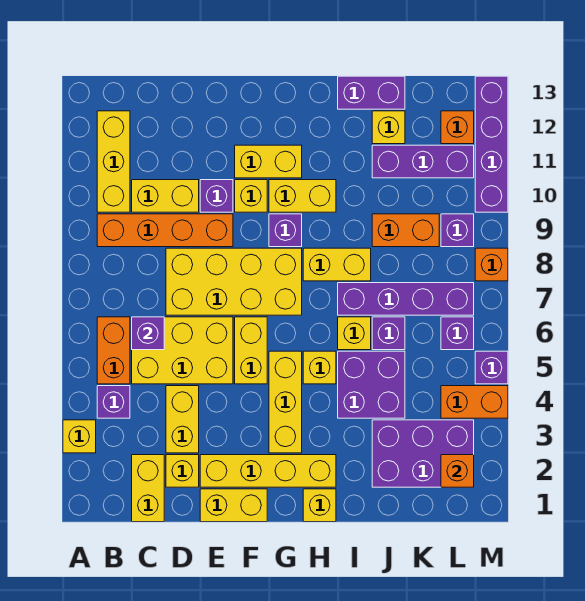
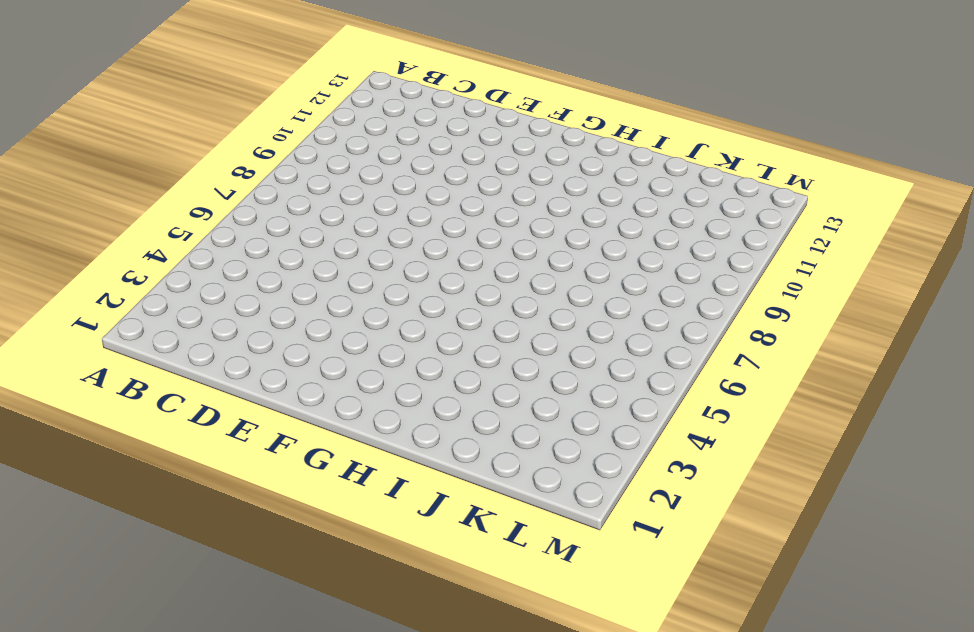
none -> yellow brick A3 level 1
none -> purple brick B4 level 1
none -> orange brick B5:B6 level 1
none -> orange brick B9:E9 level 1

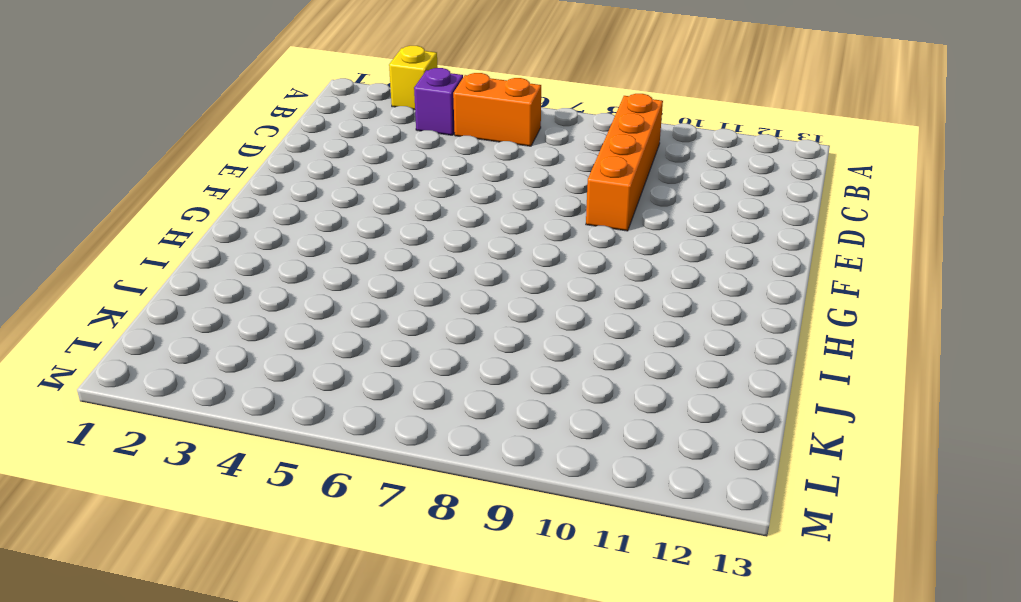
none -> yellow brick B10:B12 level 1
none -> yellow brick C1:C2 level 1
none -> yellow brick C5:E6 level 1
none -> yellow brick C10:D10 level 1

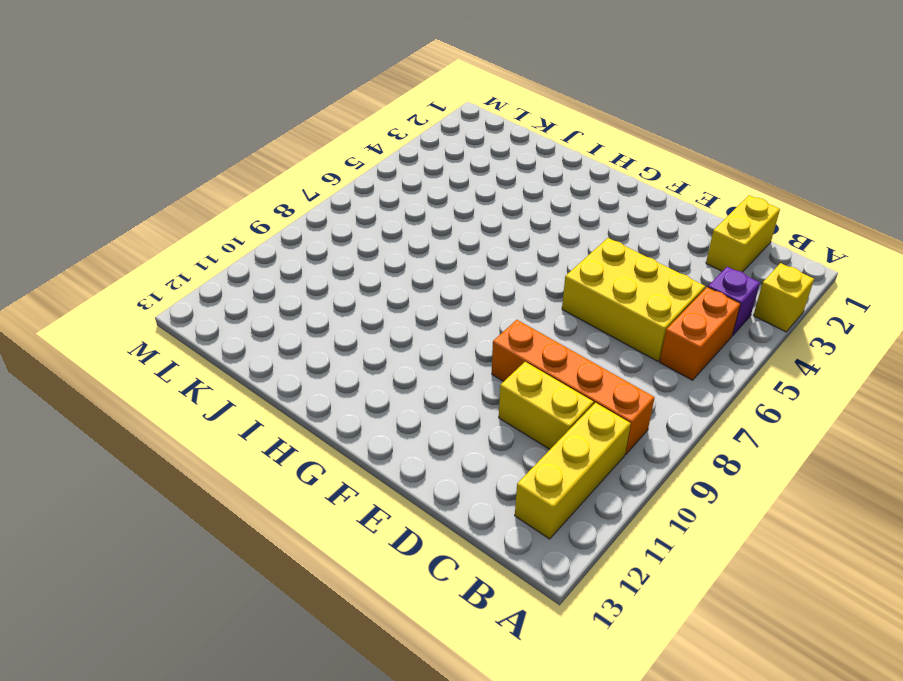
none -> yellow brick D2 level 1
none -> yellow brick D3:D4 level 1
none -> yellow brick D7:G8 level 1
none -> yellow brick E1:F1 level 1

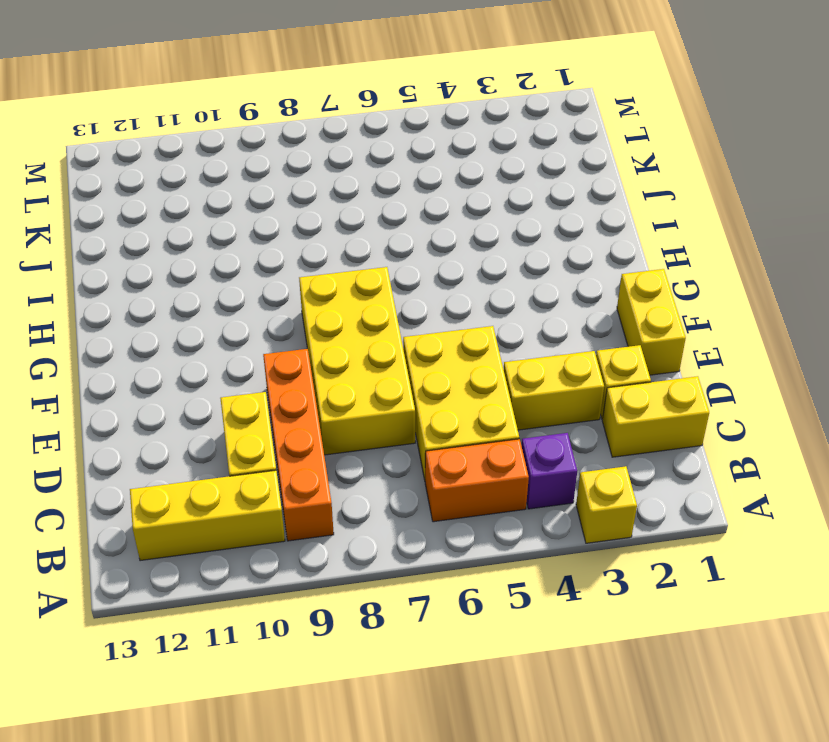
none -> yellow brick E2:H2 level 1
none -> purple brick E10 level 1
none -> yellow brick F5:F6 level 1
none -> yellow brick F10 level 1

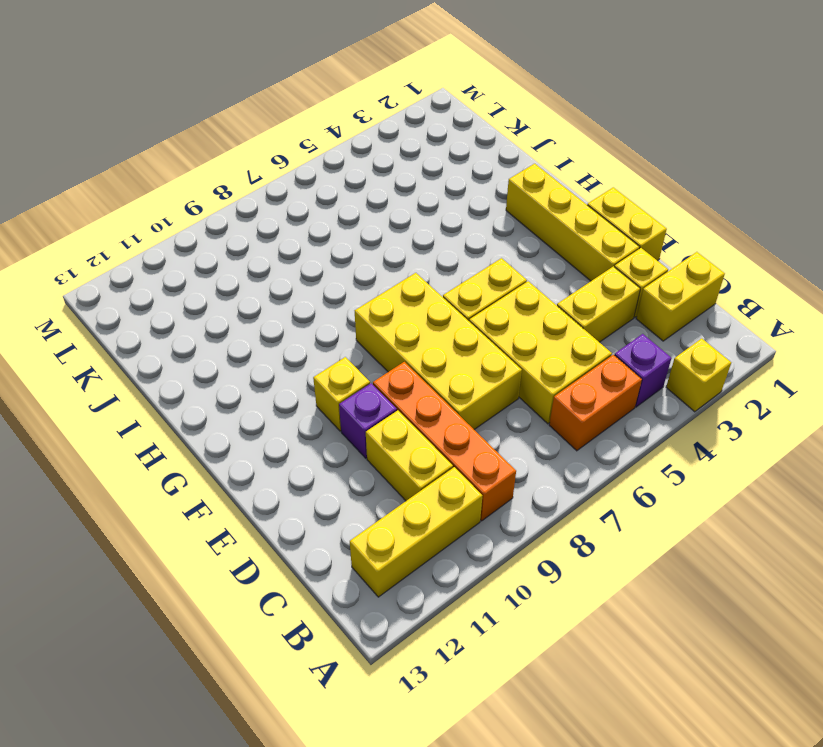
none -> yellow brick F11:G11 level 1
none -> yellow brick G3:G5 level 1
none -> purple brick G9 level 1
none -> yellow brick G10:H10 level 1

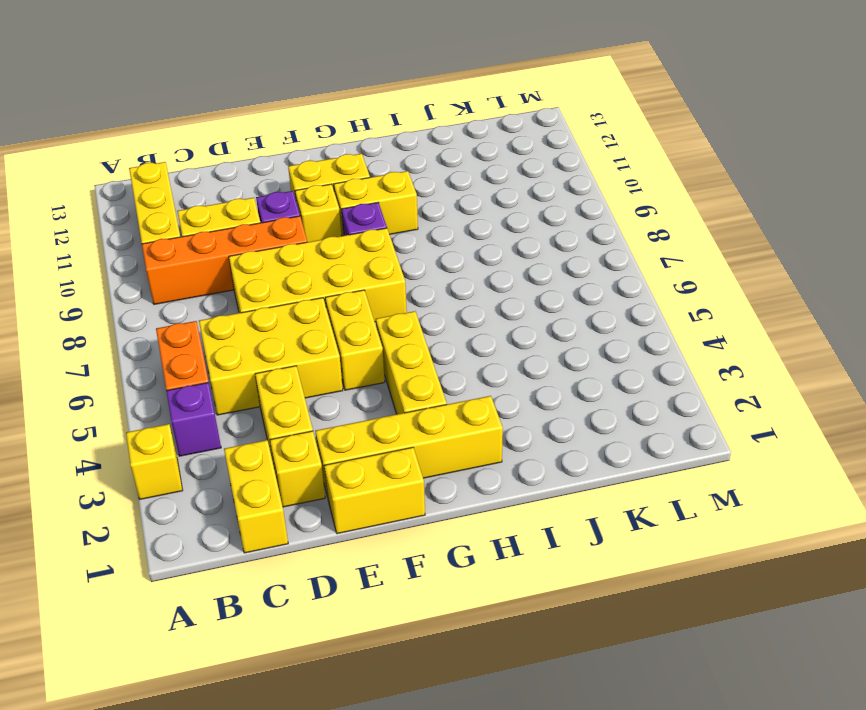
none -> yellow brick H1 level 1
none -> yellow brick H5 level 1
none -> yellow brick H8:I8 level 1
none -> purple brick I4:J5 level 1

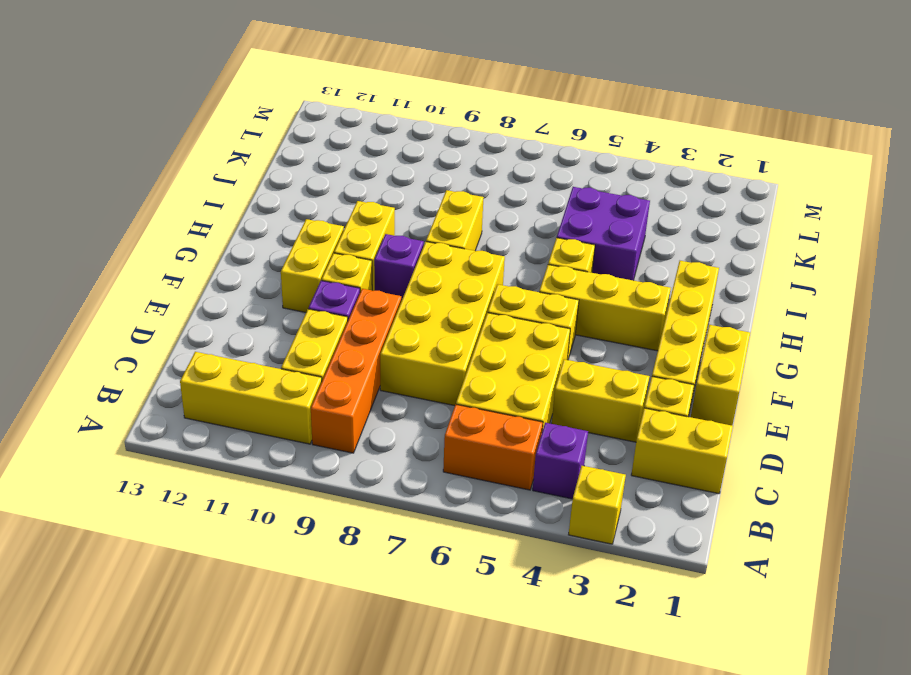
none -> yellow brick H1 level 1
none -> yellow brick I6 level 1
none -> purple brick I7:L7 level 1
none -> purple brick I13:J13 level 1

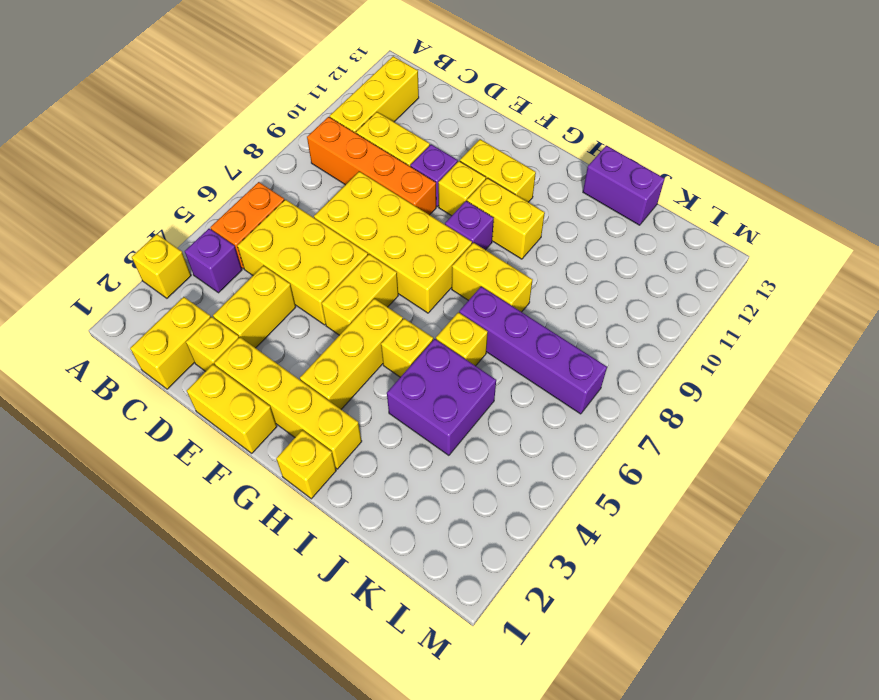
none -> purple brick J2:L3 level 1
none -> purple brick J6 level 1
none -> orange brick J9:K9 level 1
none -> purple brick J11:L11 level 1

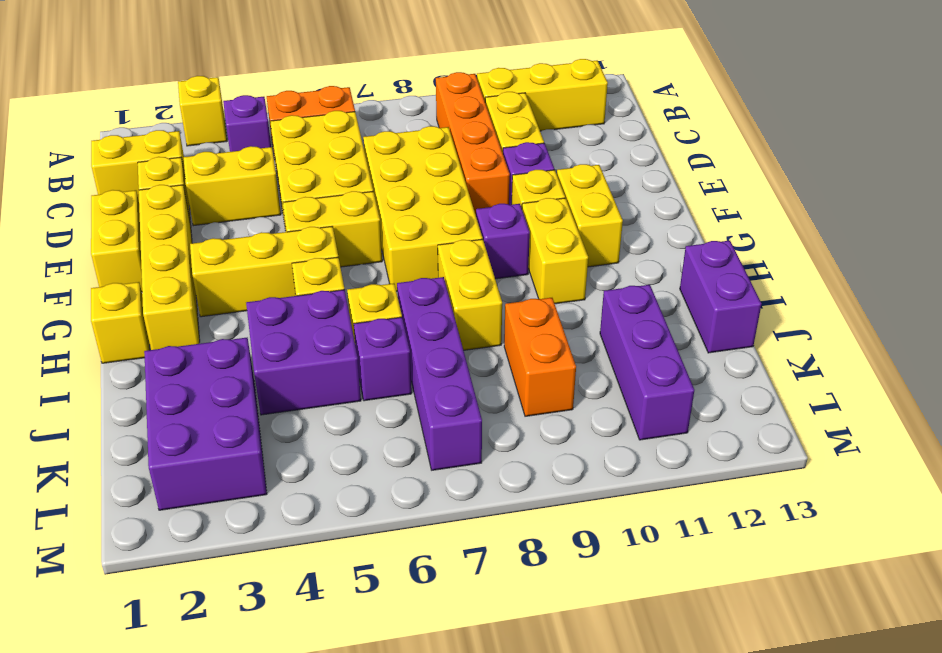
none -> yellow brick J12 level 1
none -> orange brick L4:M4 level 1
none -> purple brick L6 level 1
none -> purple brick L9 level 1

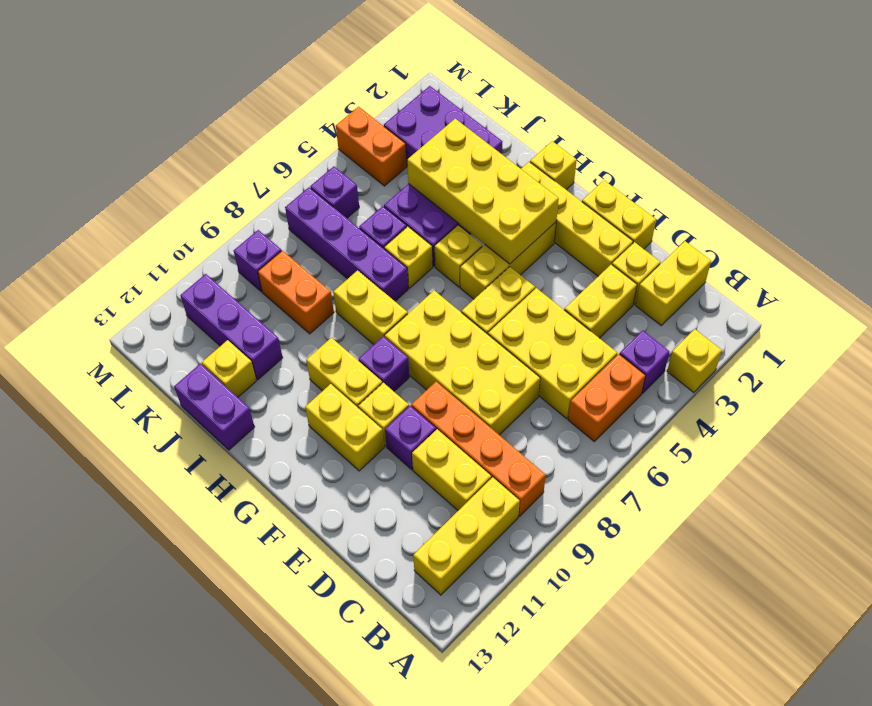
yellow brick G3:J4 level 2 -> none
none -> orange brick L12 level 1
none -> purple brick M5 level 1
none -> orange brick M8 level 1
none -> purple brick M10:M13 level 1

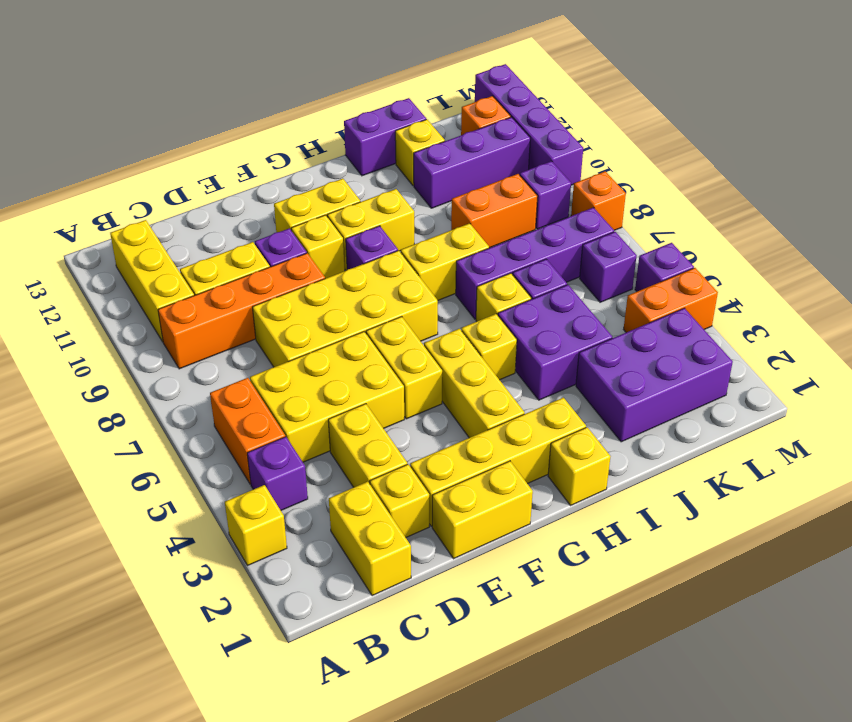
none -> purple brick C6 level 2
none -> orange brick L2 level 2

